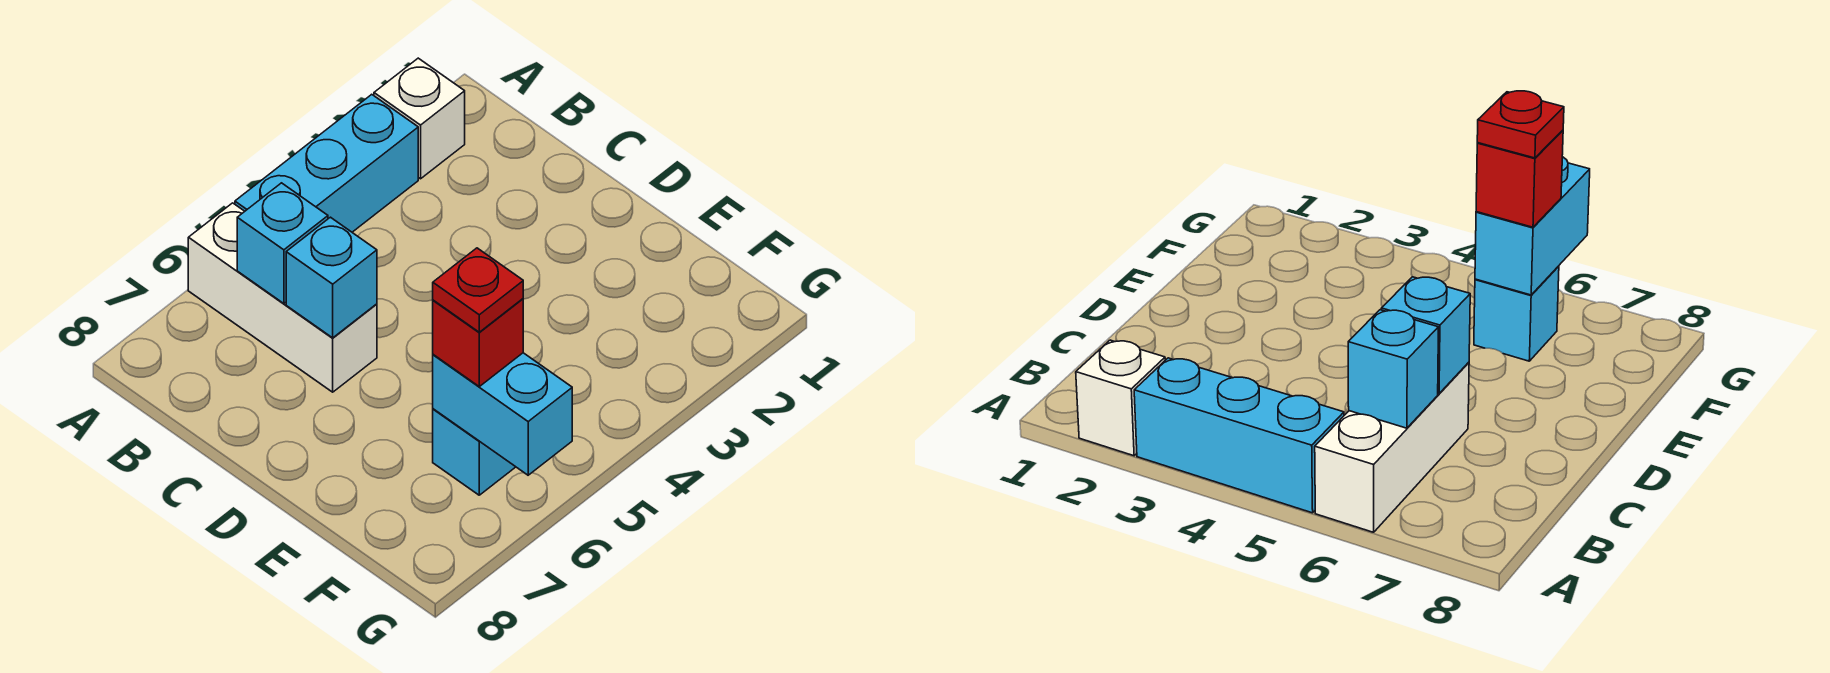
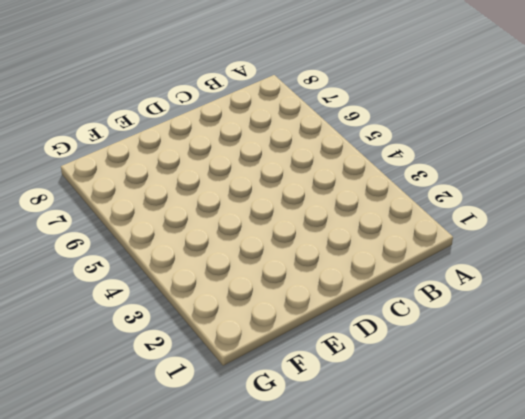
none -> white brick A2 level 1
none -> cyan brick A3:A5 level 1

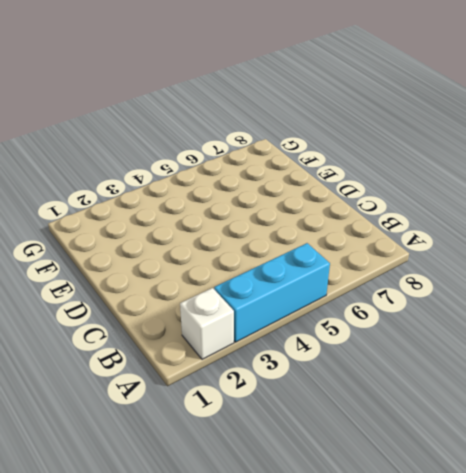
none -> white brick A6:C6 level 1
none -> cyan brick F6 level 1

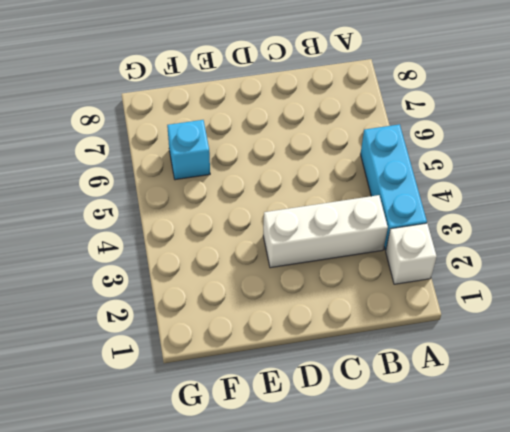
white brick B3:D3 level 1 -> white brick A6:C6 level 1
none -> cyan brick B6 level 2
none -> cyan brick C6 level 2

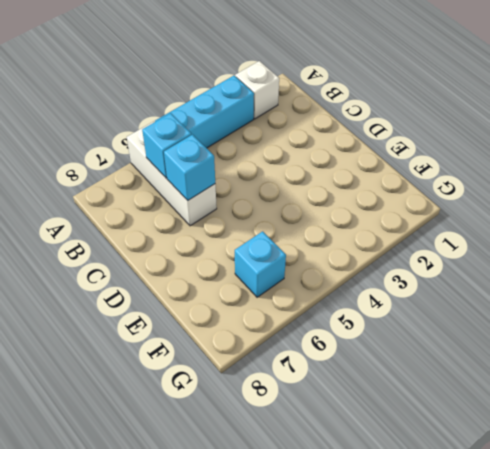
none -> cyan brick F6:G6 level 2
none -> red brick F6 level 3

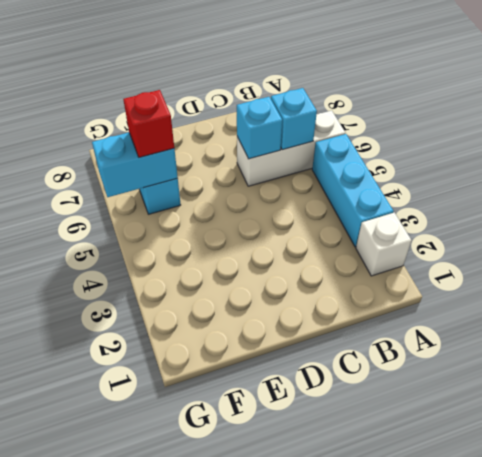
none -> red plate F6 level 4

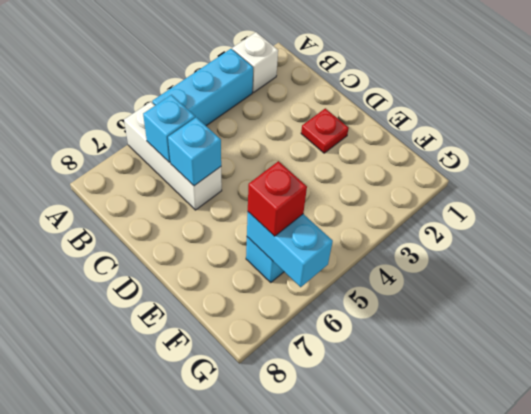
red plate D2 level 1 -> red plate F6 level 4

